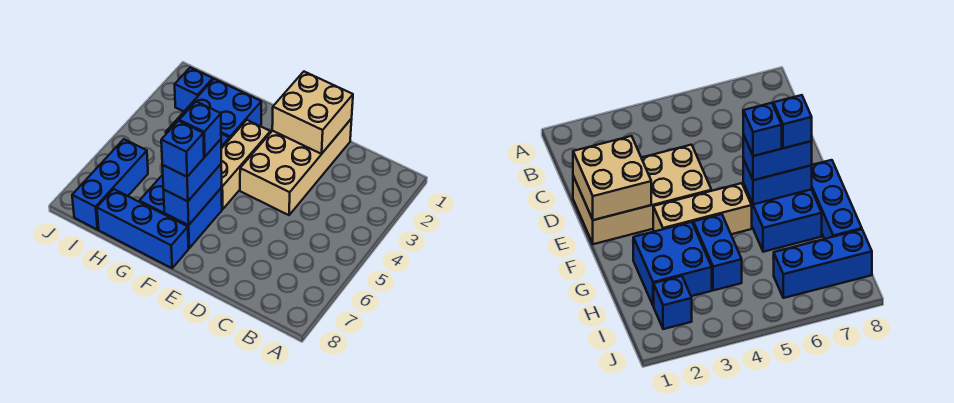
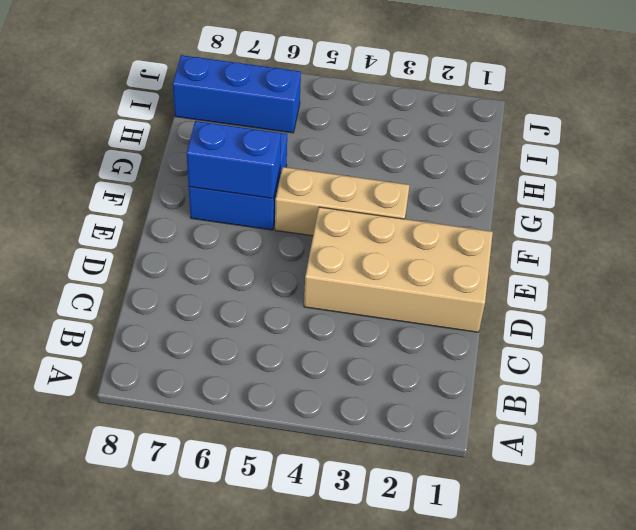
none -> blue brick F8:H8 level 1
none -> blue brick G2:H3 level 1
none -> blue brick G4:H4 level 1

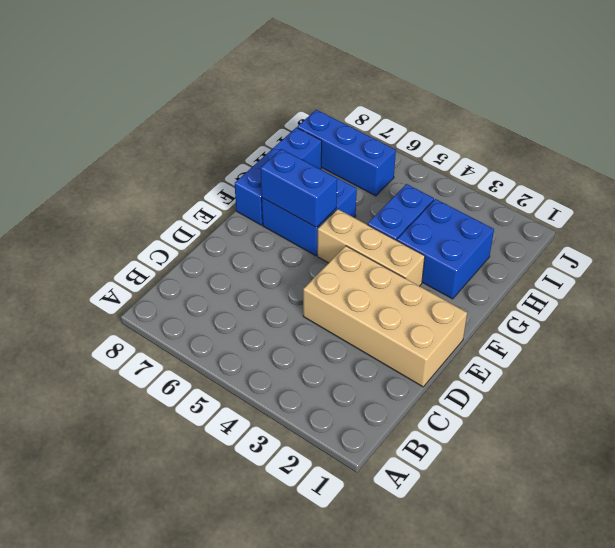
none -> blue brick I2 level 1
none -> tan brick D1:E2 level 2
none -> blue brick F6:F7 level 3

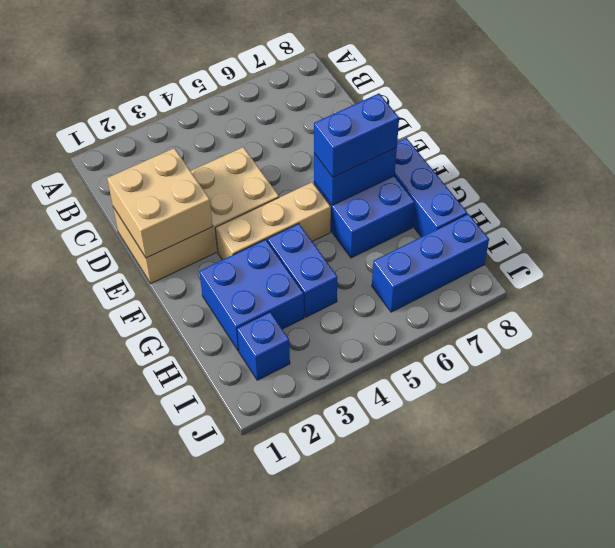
none -> blue brick F6 level 4
none -> blue brick F7 level 4

